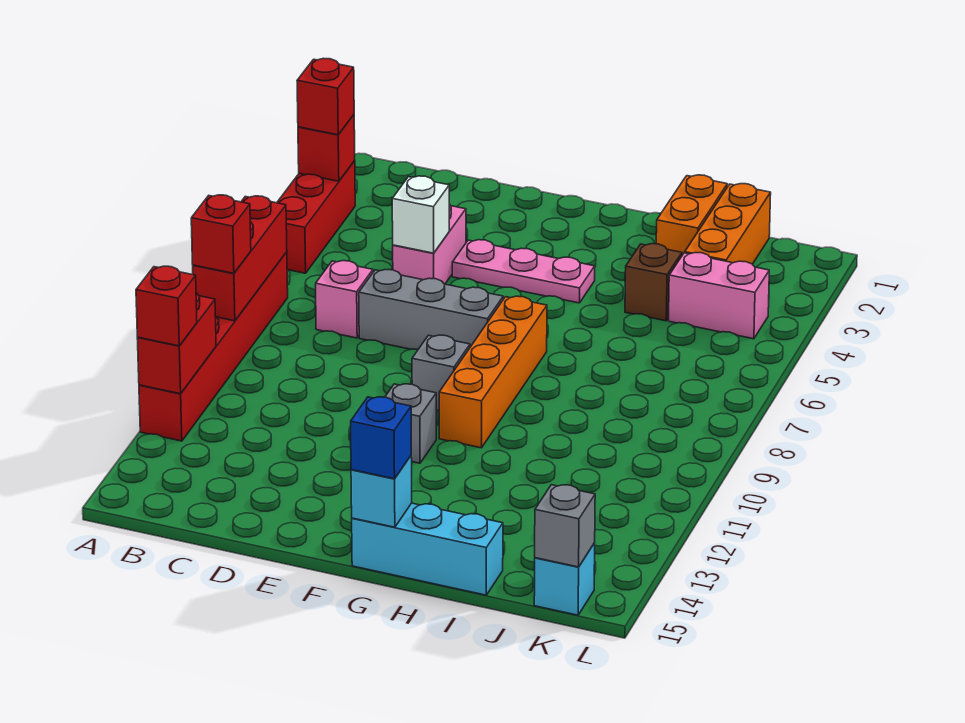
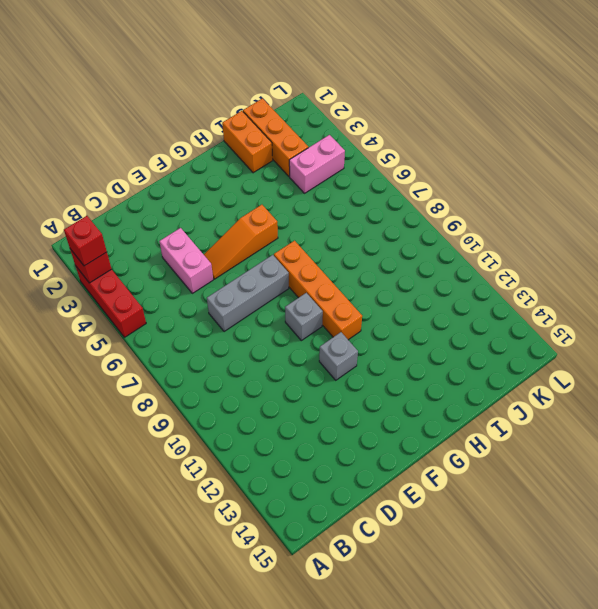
orange slope E5:G5 level 1 top G -> none
none -> red brick A7:A12 level 1
none -> pink brick C7 level 1
none -> pink plate E4:G4 level 1

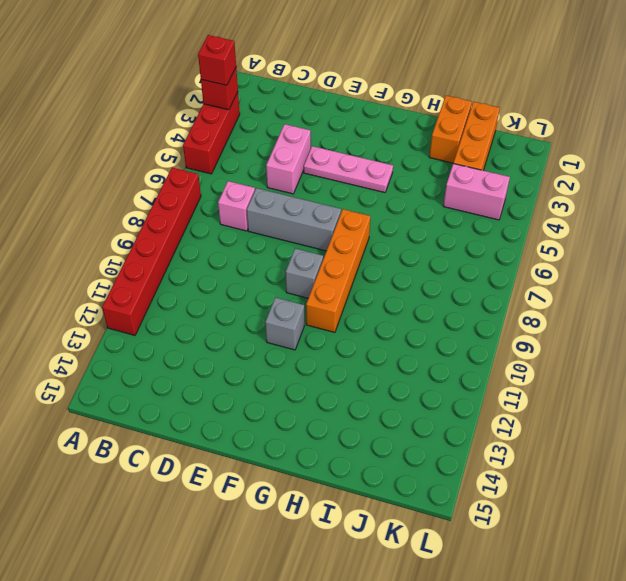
none -> cyan brick G15:I15 level 1
none -> brown brick I4 level 1
none -> cyan brick K15 level 1

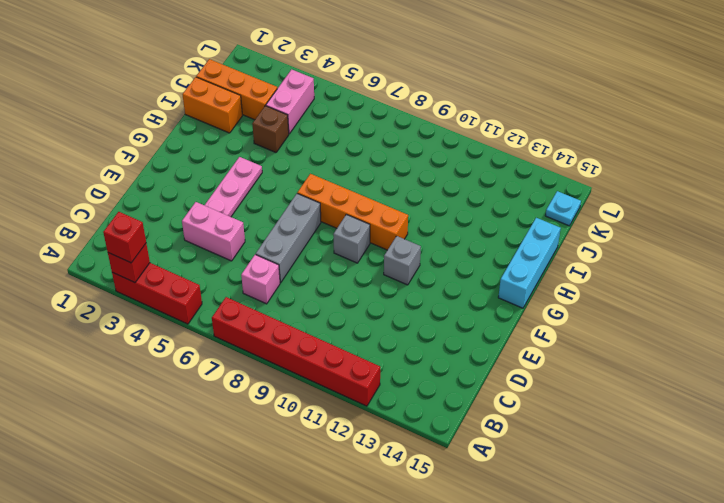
cyan plate K15 level 1 -> cyan brick K15 level 1
none -> red brick A7:A9 level 2
none -> red brick A11:A12 level 2
none -> white brick D5 level 2

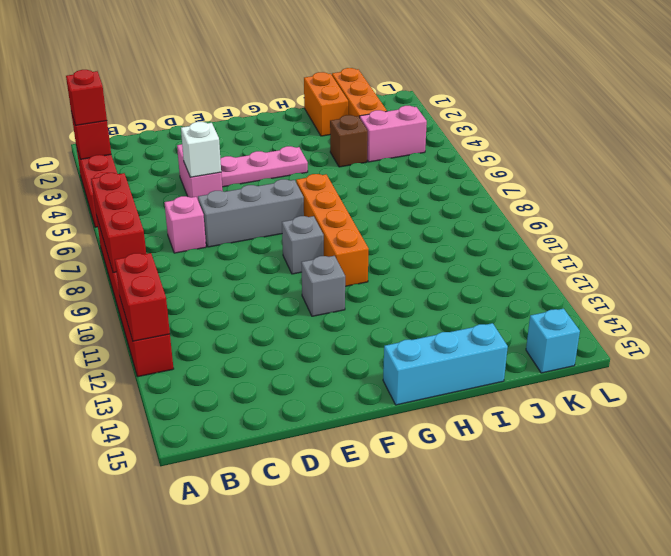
none -> cyan brick G15 level 2
none -> grey brick K15 level 2
none -> red brick A9 level 3

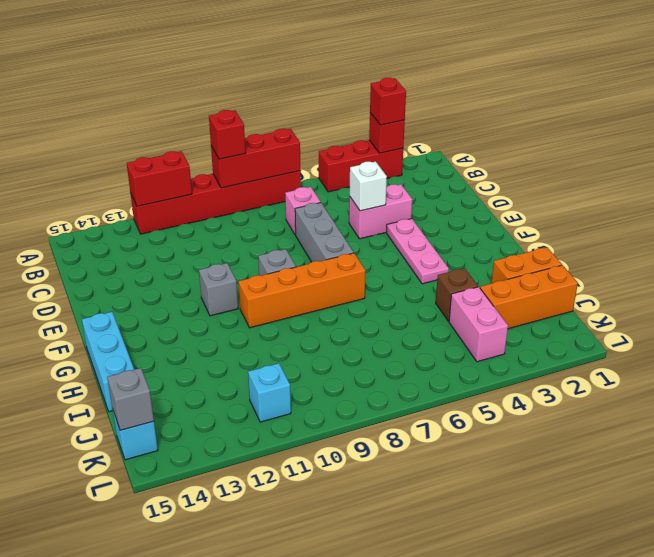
cyan brick K11 level 1 -> cyan brick G15 level 2
none -> red brick A12 level 3
none -> blue brick G15 level 3

